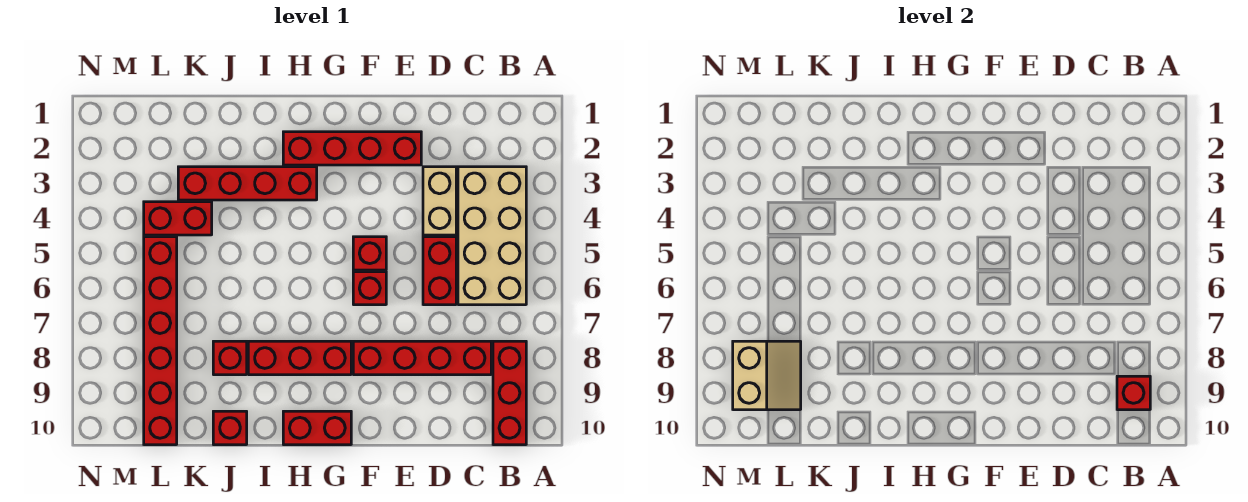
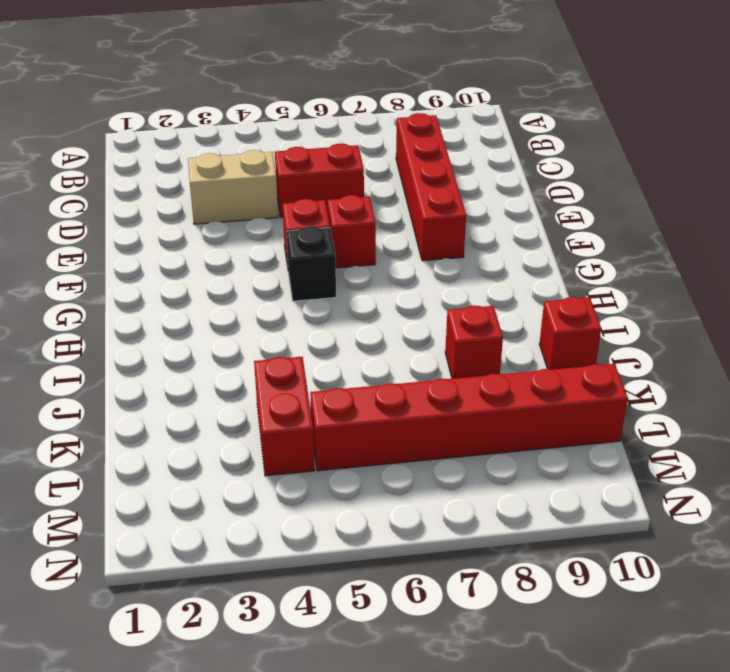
black brick G5 level 1 -> none
none -> tan brick B3:C6 level 1
none -> red brick B8:B10 level 1
none -> red brick E2:H2 level 1

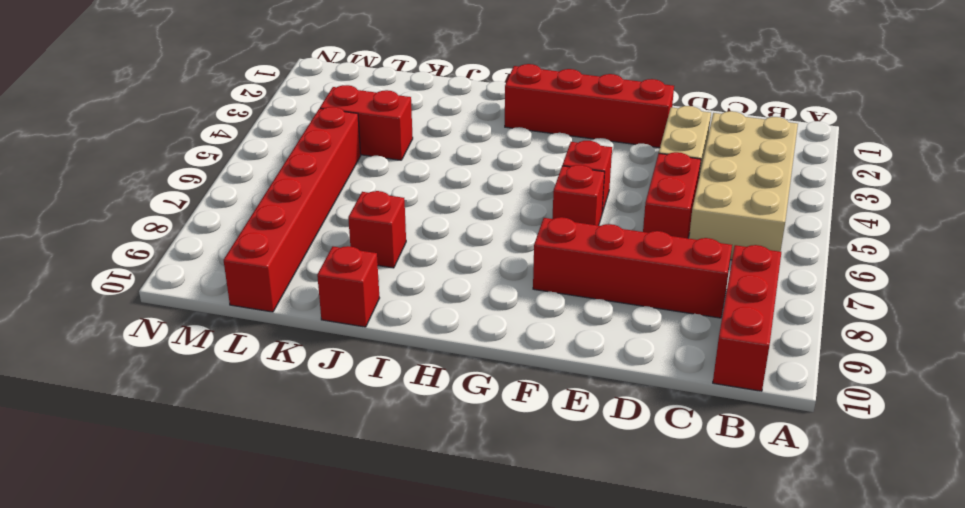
none -> red brick G8:I8 level 1
none -> red brick G10:H10 level 1
none -> red brick H3:K3 level 1

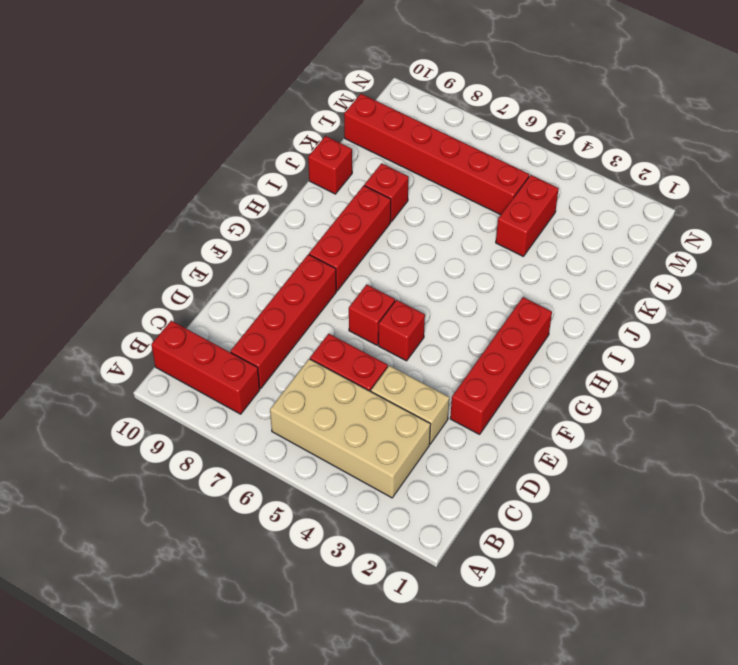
none -> red brick G10:H10 level 1
none -> red brick H3:K3 level 1
none -> red brick B9 level 2

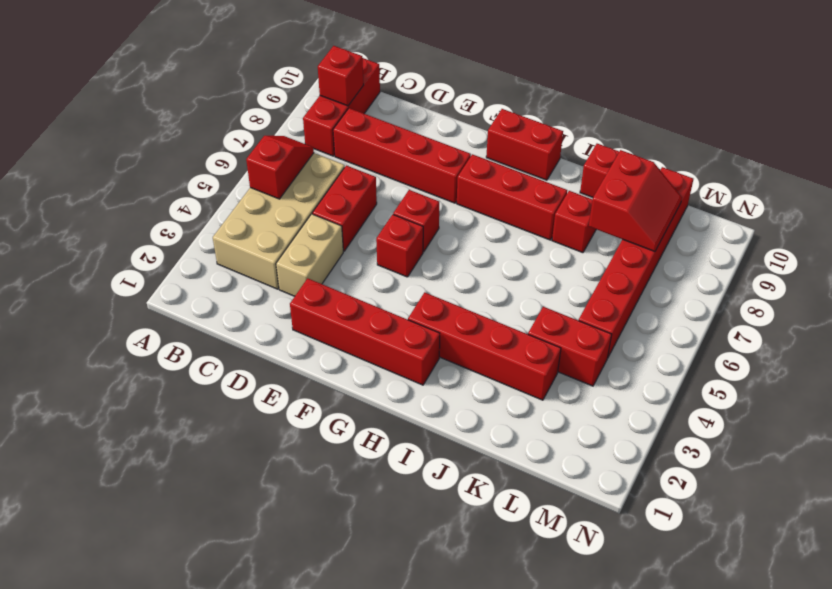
red slope B5:B6 level 2 top 5 -> none
red slope K8:L9 level 2 top K -> tan slope L8:M9 level 2 top M

